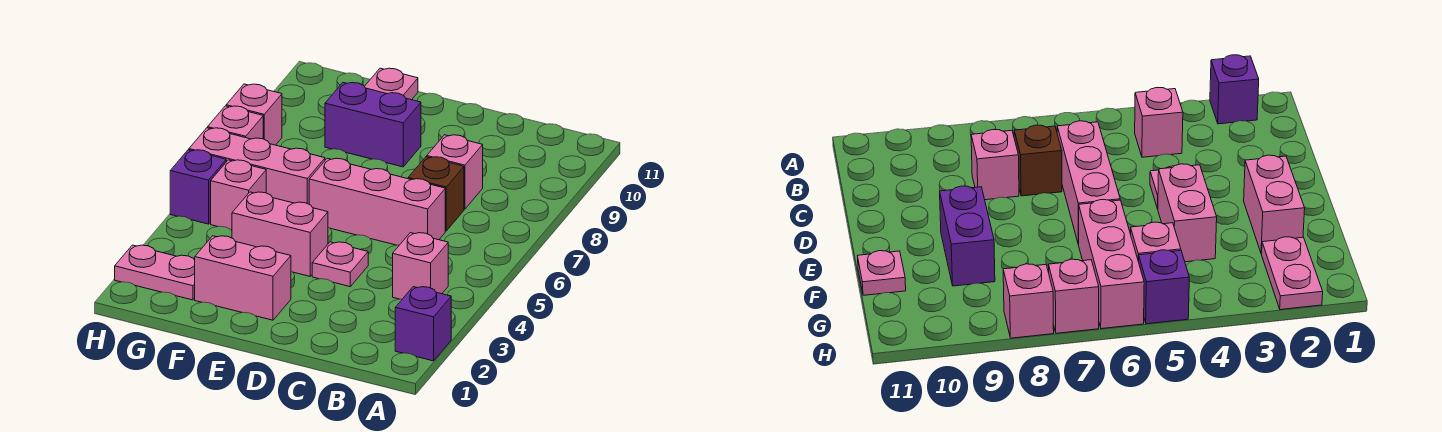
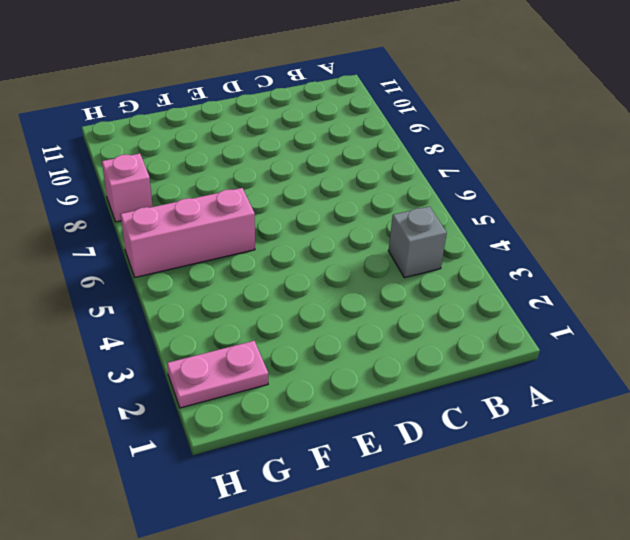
grey brick B4 level 1 -> pink brick B4 level 1
none -> purple brick A2 level 1
none -> pink brick C6:E6 level 1
none -> brown brick C7 level 1

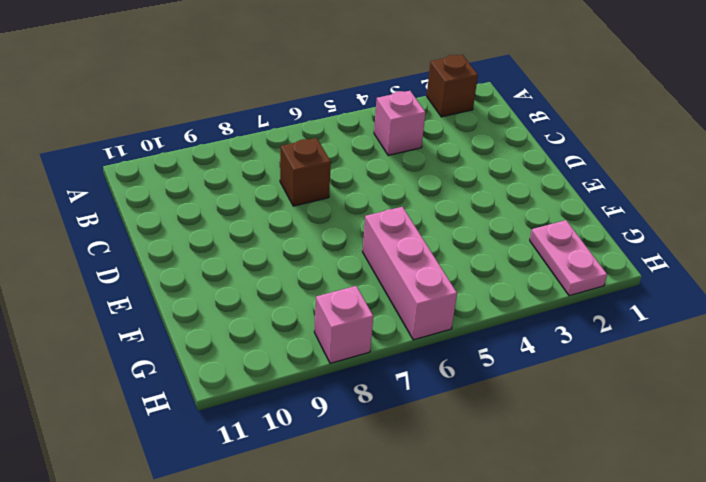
brown brick A2 level 1 -> purple brick A2 level 1
none -> pink brick C6:E6 level 1
none -> pink brick C8 level 1
none -> pink plate D4 level 1

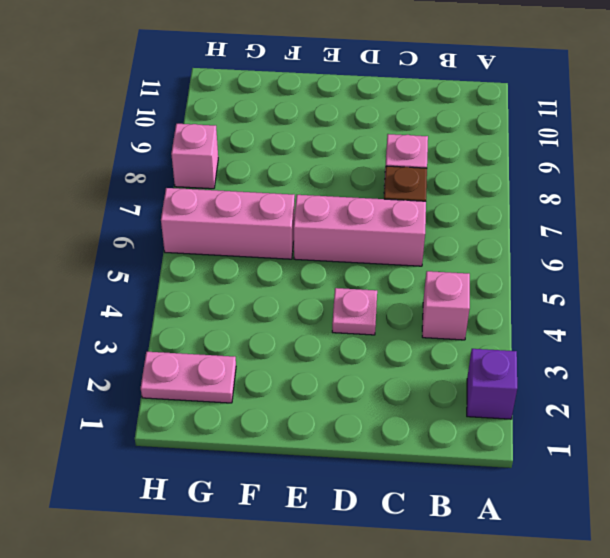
none -> pink brick E2:F2 level 1
none -> pink brick E4:F4 level 1
none -> purple brick E9:F9 level 1

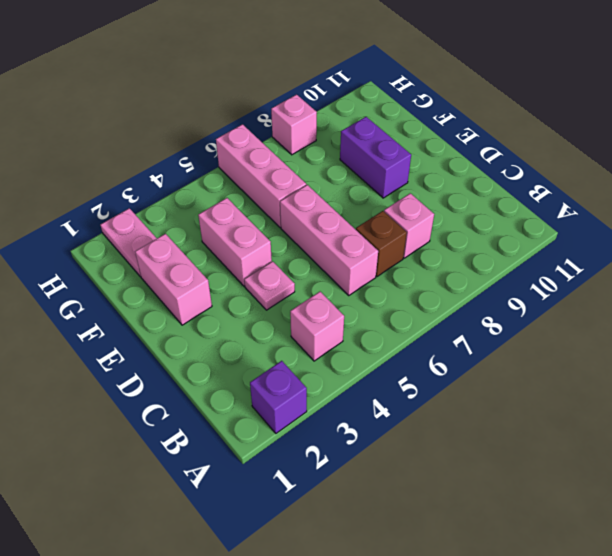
none -> pink plate F11 level 1
none -> pink brick G5 level 1
none -> purple brick H5 level 1

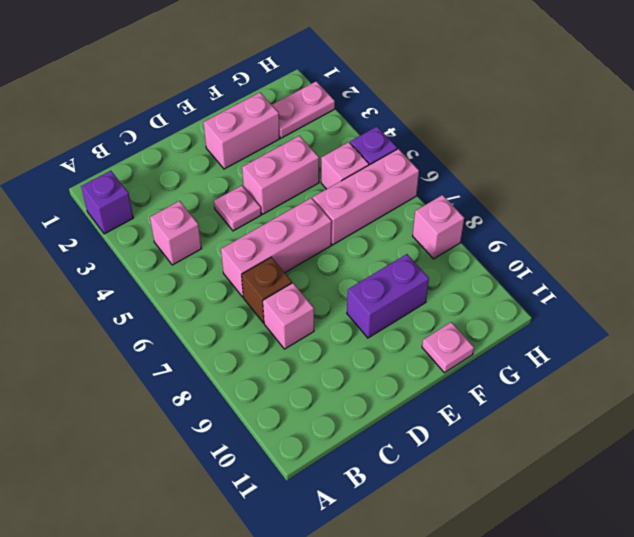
none -> pink brick H7 level 1

